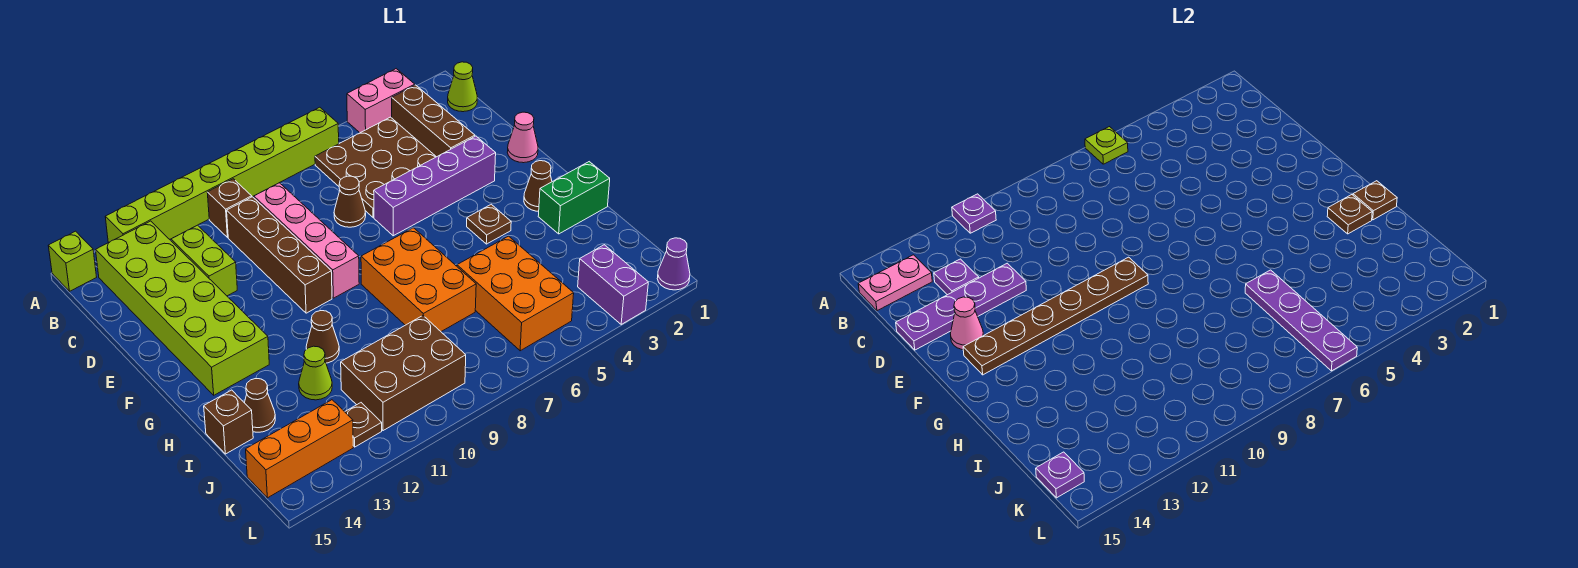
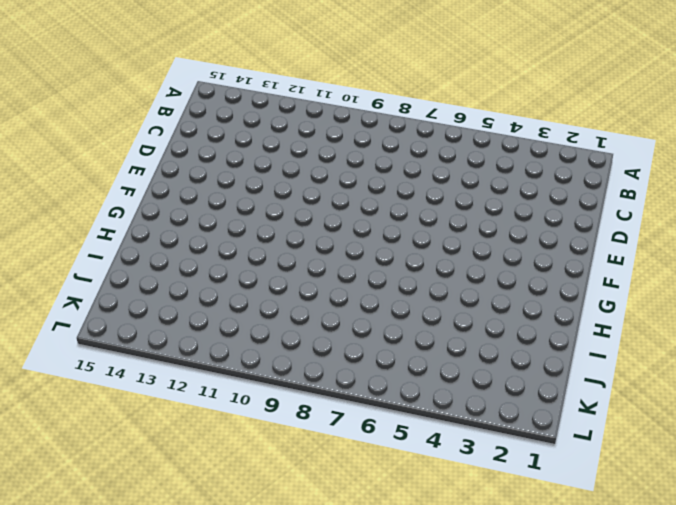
none -> pink brick A3:A4 level 1
none -> lime brick A6:A13 level 1
none -> lime brick A15 level 1
none -> lime cone B1 level 1

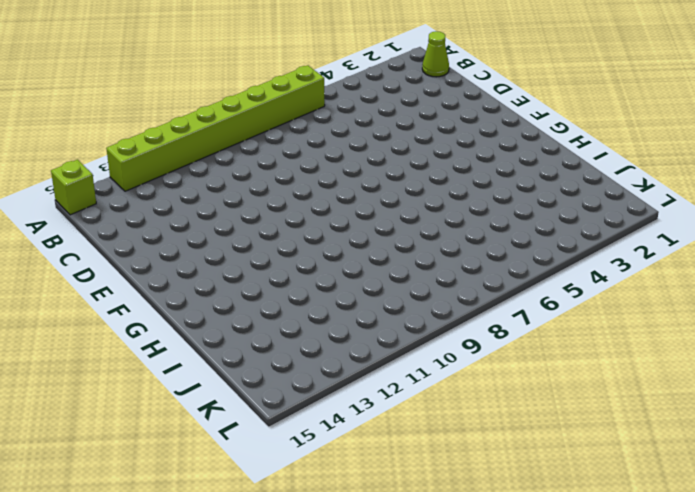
none -> pink brick A3:A4 level 1
none -> brown brick B3:D3 level 1
none -> brown plate B4:D6 level 1
none -> brown brick B10 level 1

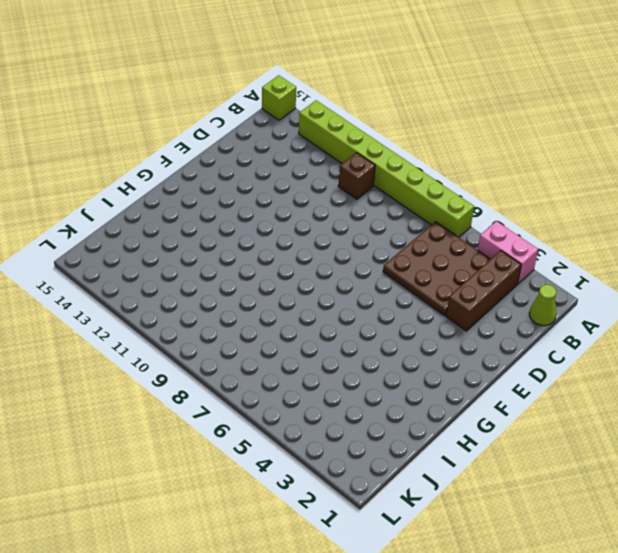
none -> lime brick B13:G14 level 1
none -> pink brick C9:F9 level 1
none -> brown brick C10:F10 level 1
none -> lime brick C12:D12 level 1

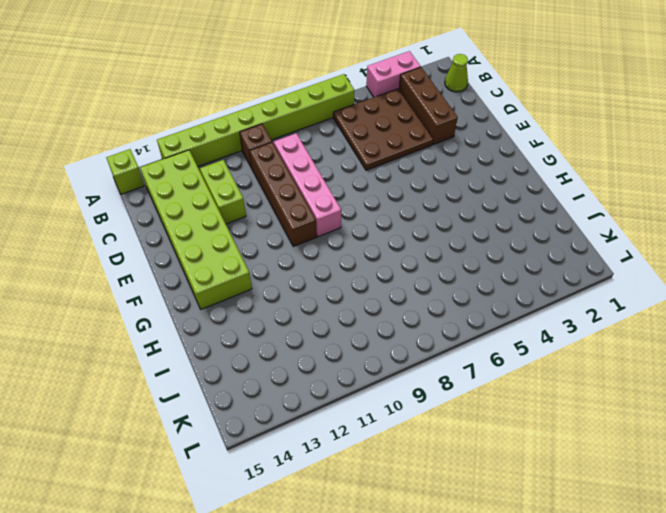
none -> brown cone D7 level 1
none -> pink cone E1 level 1
none -> purple brick E3:E6 level 1
none -> brown cone G2 level 1

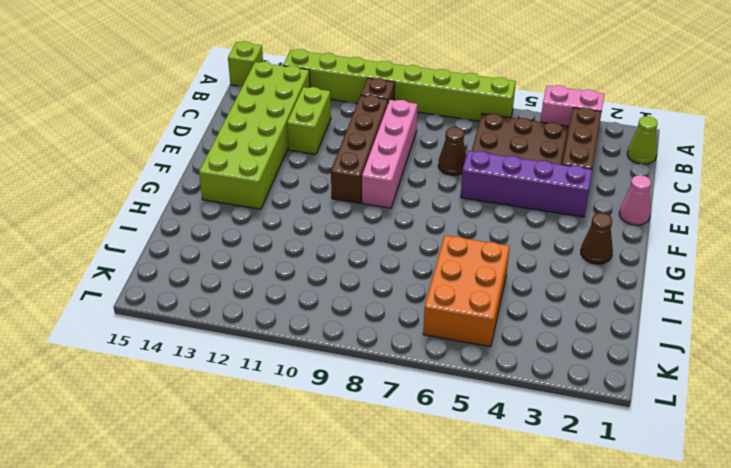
none -> brown plate G4 level 1
none -> orange brick G7:I8 level 1
none -> green brick H1:H2 level 1
none -> brown cone H11 level 1

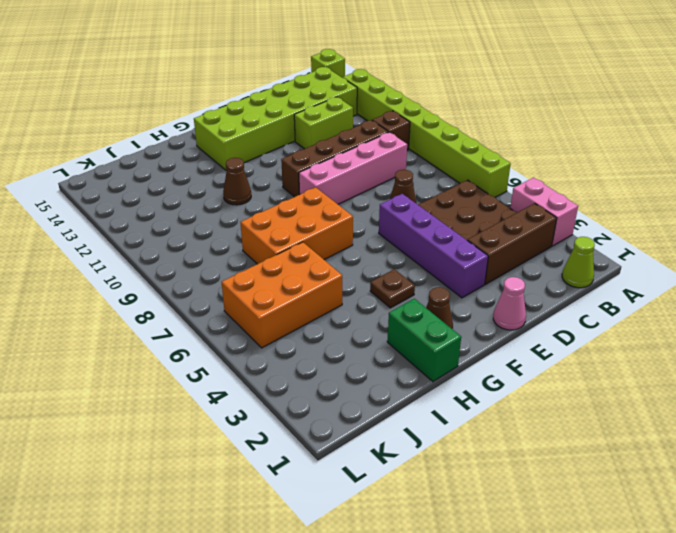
none -> lime cone I12 level 1
none -> brown cone I14 level 1
none -> brown brick I15 level 1
none -> brown brick J9:K11 level 1

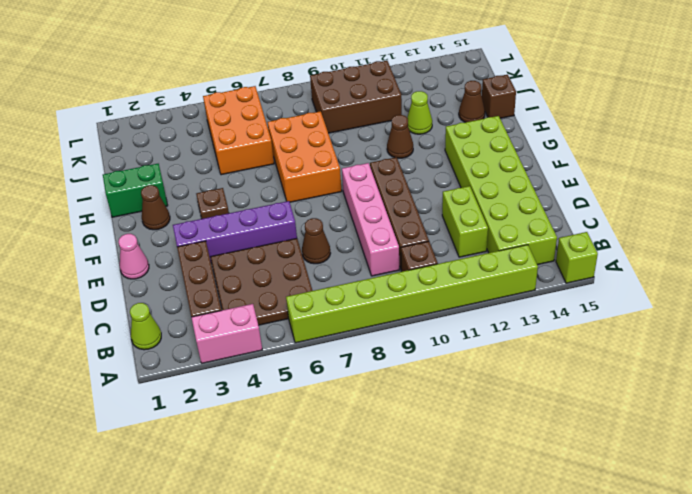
none -> purple brick K3:L3 level 1
none -> brown plate K12 level 1
none -> orange brick K13:K15 level 1
none -> purple cone L1 level 1

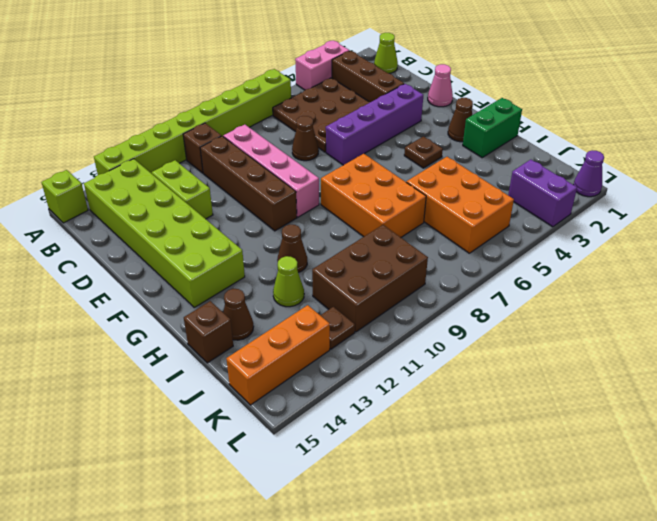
none -> lime plate A6 level 2
none -> purple plate A11 level 2
none -> pink plate B14:B15 level 2
none -> purple plate C13 level 2

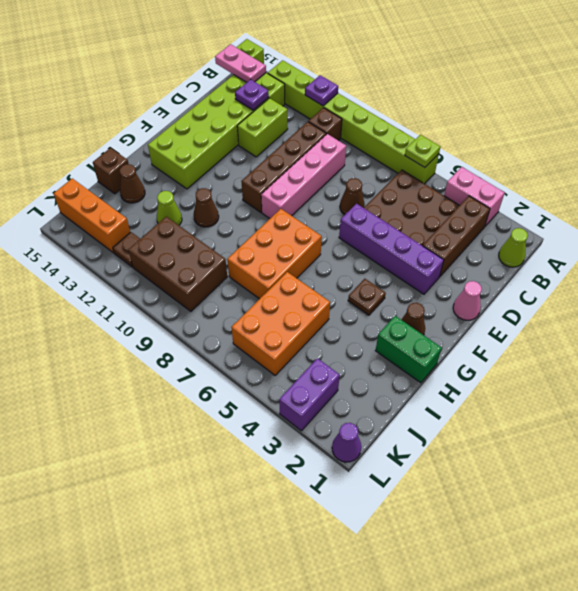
none -> purple plate D12:D15 level 2
none -> pink cone E14 level 2
none -> brown plate F9:F14 level 2
none -> brown plate H1 level 2

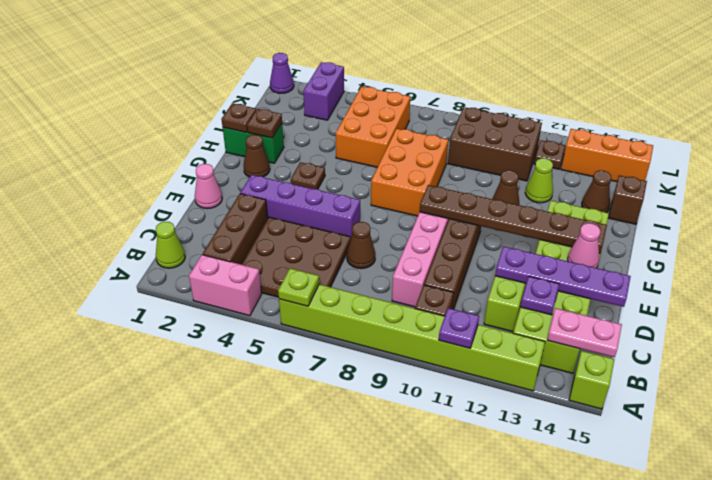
none -> purple plate I6:L6 level 2
none -> purple plate K15 level 2

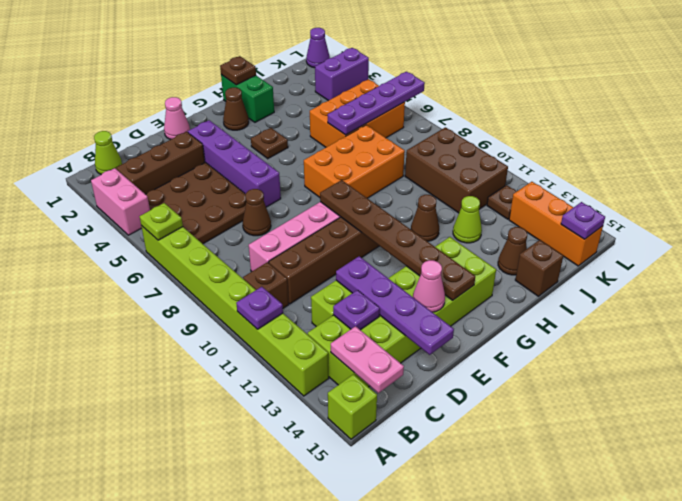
none -> brown plate H2 level 2

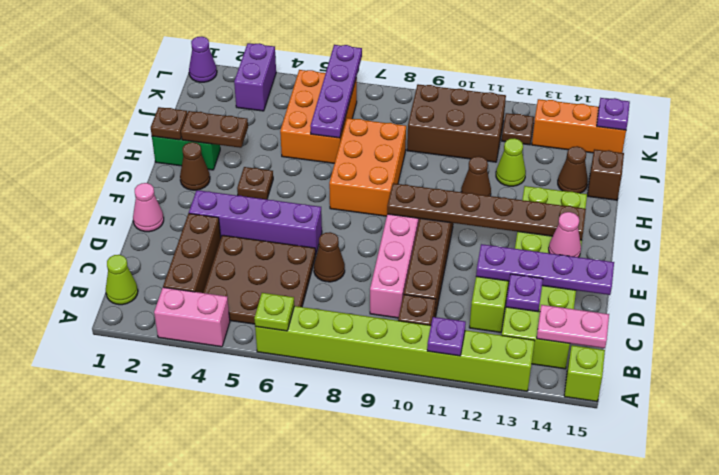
brown plate H2:H3 level 2 -> brown plate H2 level 2

